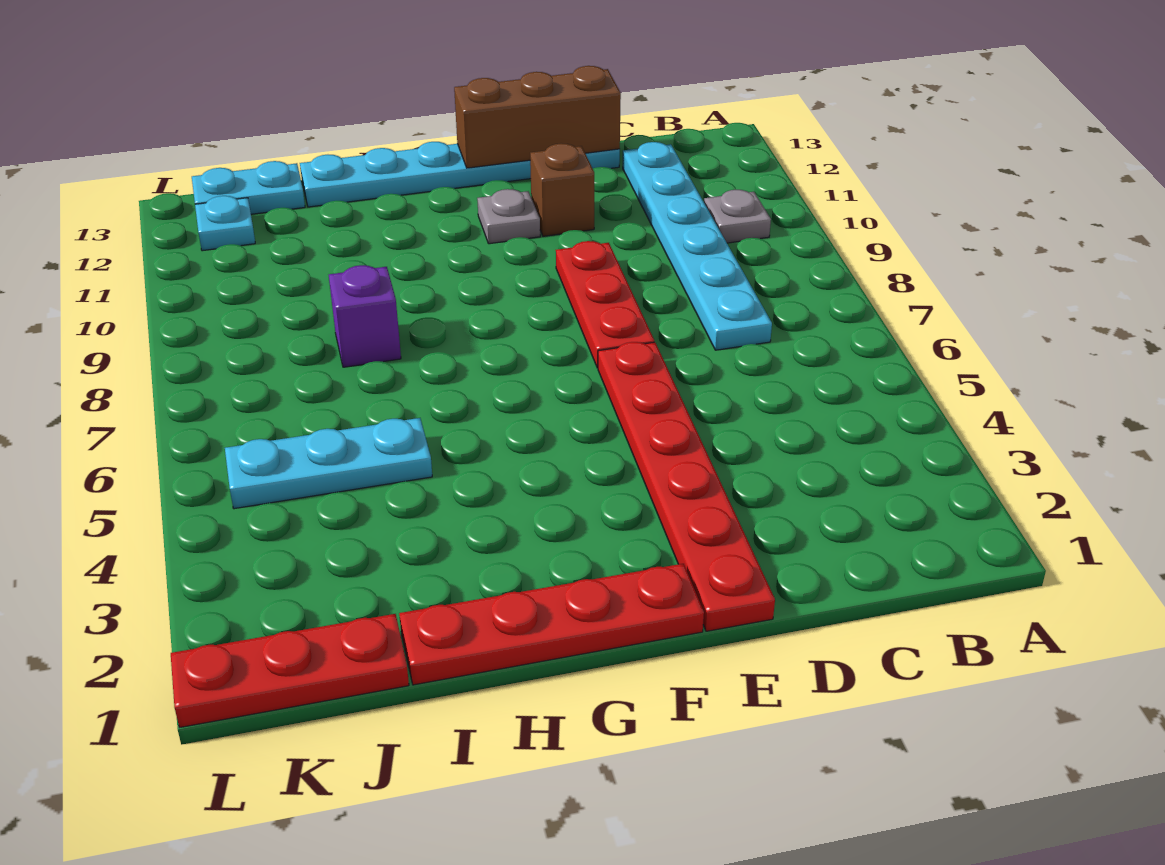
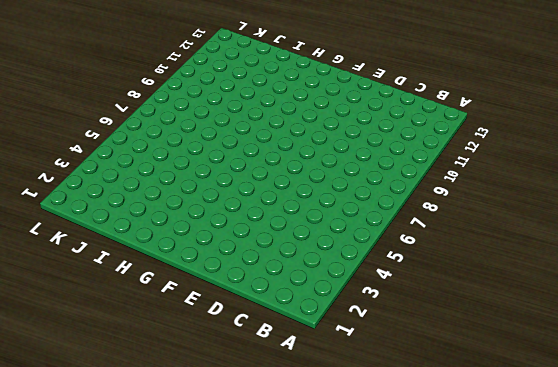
none -> grey plate B10 level 1
none -> cyan plate C7:C12 level 1
none -> cyan plate D13:I13 level 1

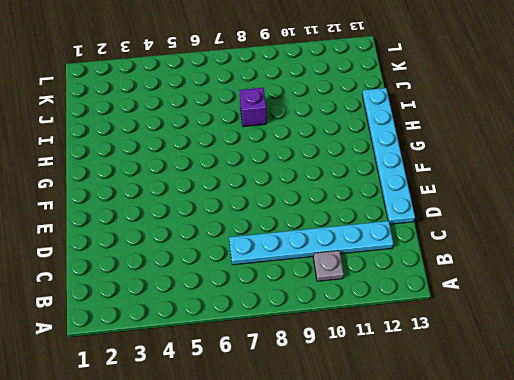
none -> red plate E1:E6 level 1
none -> red plate E7:E9 level 1
none -> brown brick E11 level 1

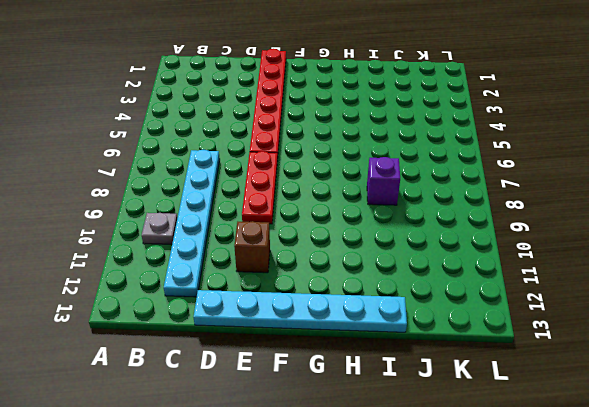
none -> red plate F1:I1 level 1
none -> grey plate F11 level 1
none -> cyan plate I5:K5 level 1

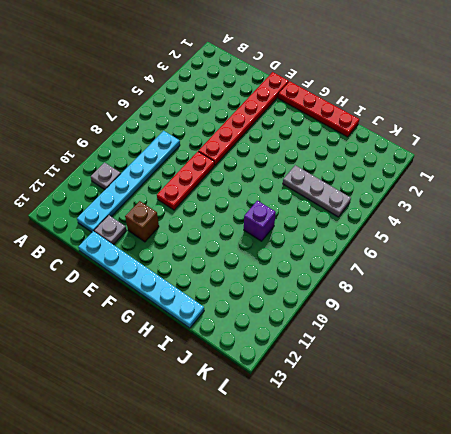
grey plate D12 level 1 -> grey plate F11 level 1
grey plate I5:K5 level 1 -> cyan plate I5:K5 level 1
none -> red plate J1:L1 level 1
none -> cyan plate J13:K13 level 1
none -> cyan plate K12 level 1

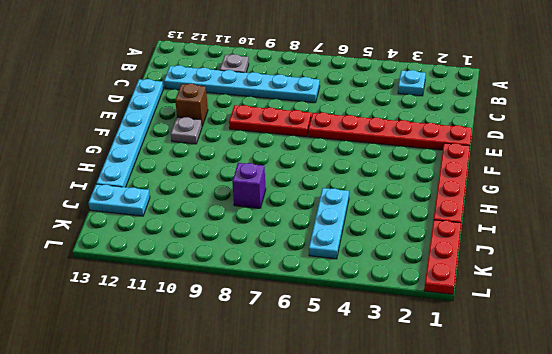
cyan plate B3 level 1 -> cyan plate K12 level 1
cyan plate J12:J13 level 1 -> cyan plate J13:K13 level 1
none -> brown brick D13:F13 level 2

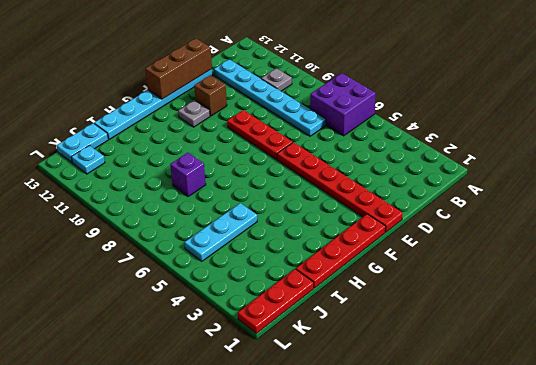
purple brick A6:B7 level 1 -> none

